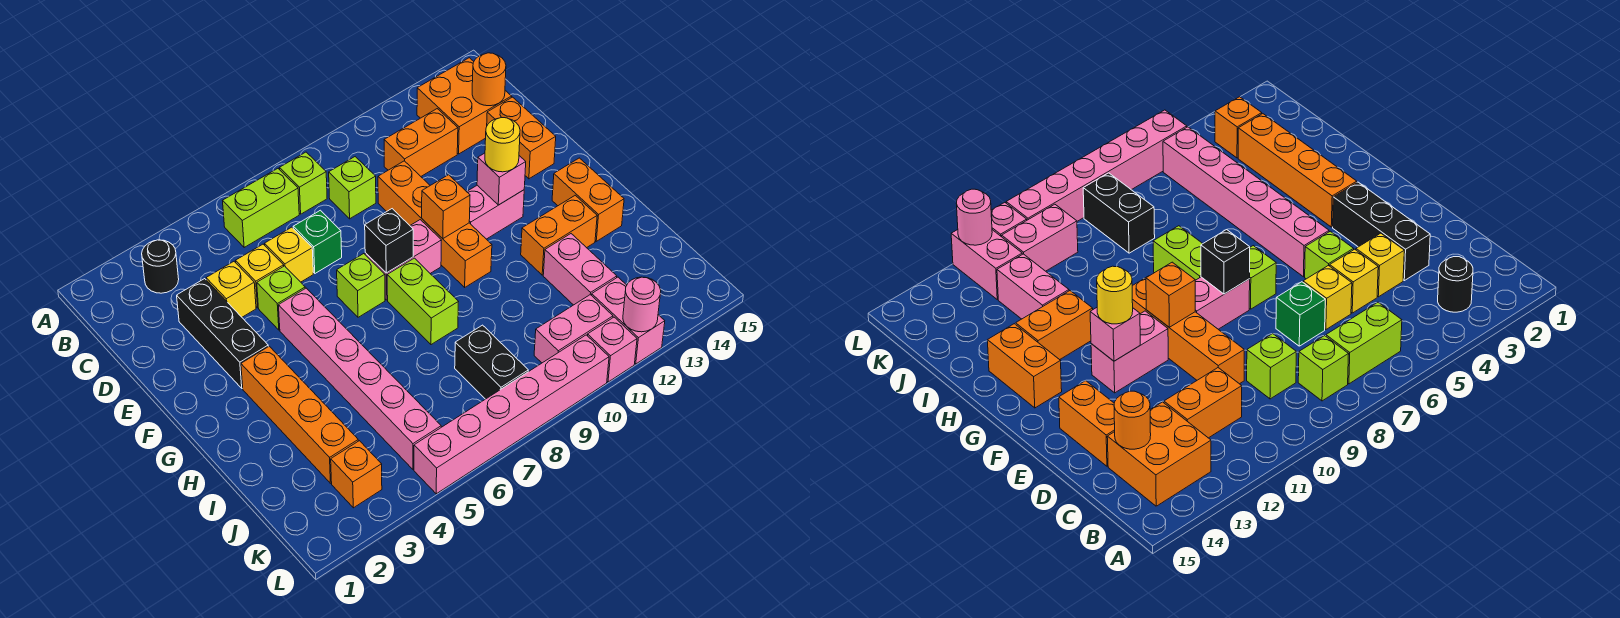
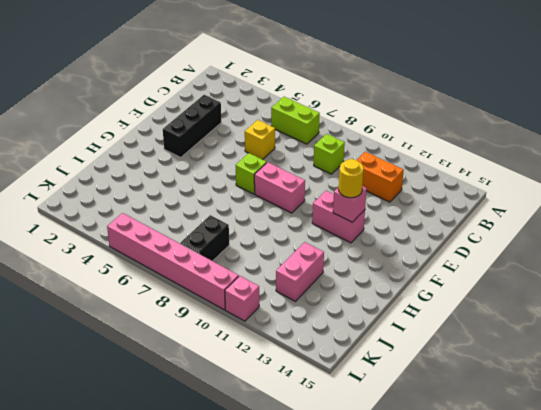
none -> black round brick B3 level 1
none -> lime brick B8 level 1
none -> orange brick B13:C14 level 1
none -> yellow brick D4 level 1

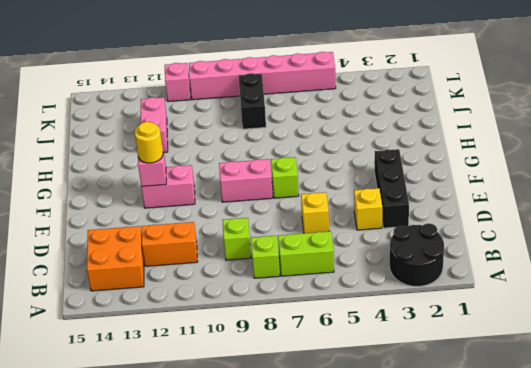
black round brick A2:B3 level 1 -> black round brick B3 level 1
none -> yellow brick D5 level 1
none -> green brick D7 level 1
none -> orange brick D10:G10 level 1
none -> orange brick D14:E14 level 1

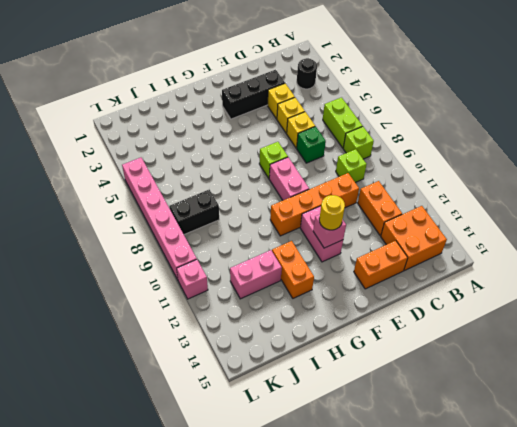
none -> lime brick E5 level 1
none -> pink brick F5:K5 level 1
none -> orange brick G3:J3 level 1
none -> lime brick G8:H8 level 1

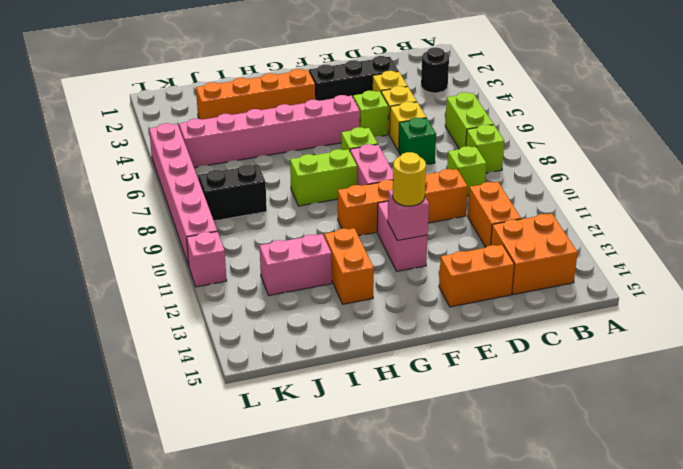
none -> orange brick G14:H14 level 1
none -> orange brick K3 level 1
none -> pink brick K10:K11 level 1
none -> pink brick K12:L12 level 1

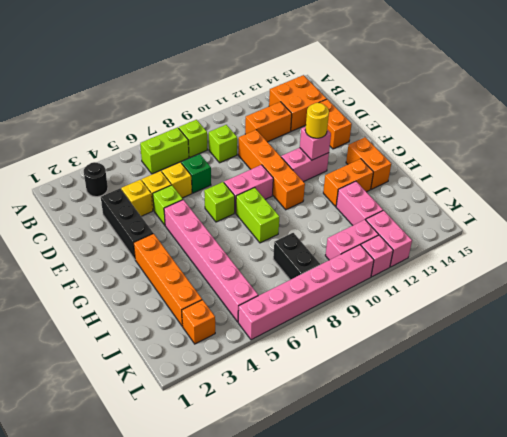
none -> orange round brick C14 level 2
none -> black brick F8 level 2
none -> orange brick F10 level 2
none -> pink round brick L12 level 2

